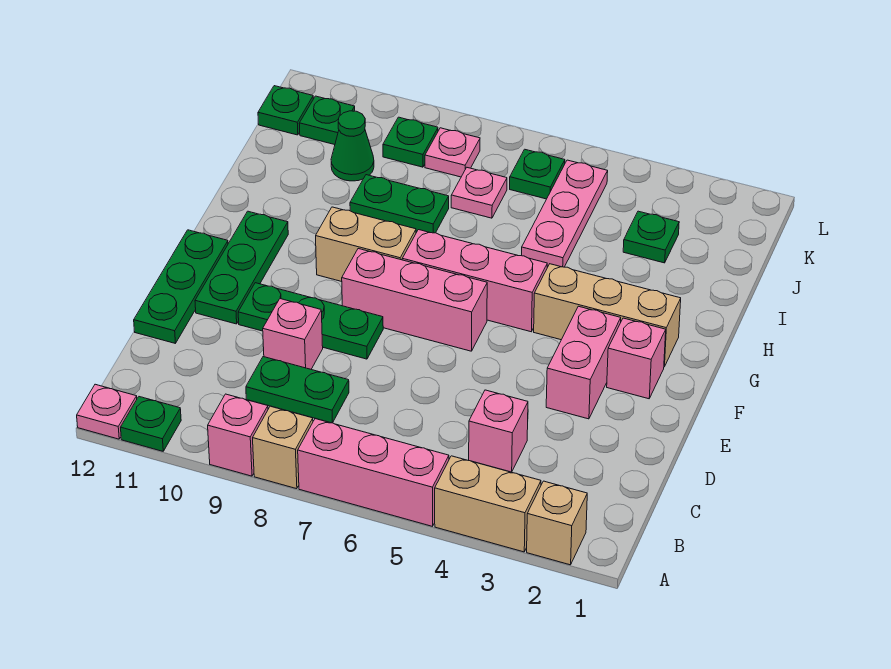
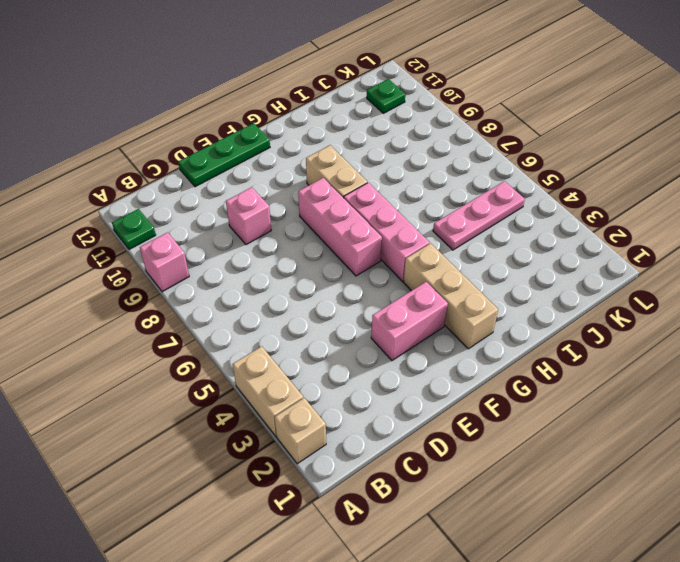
none -> pink brick A5:A7 level 1
none -> tan brick A8 level 1
none -> pink plate A12 level 1

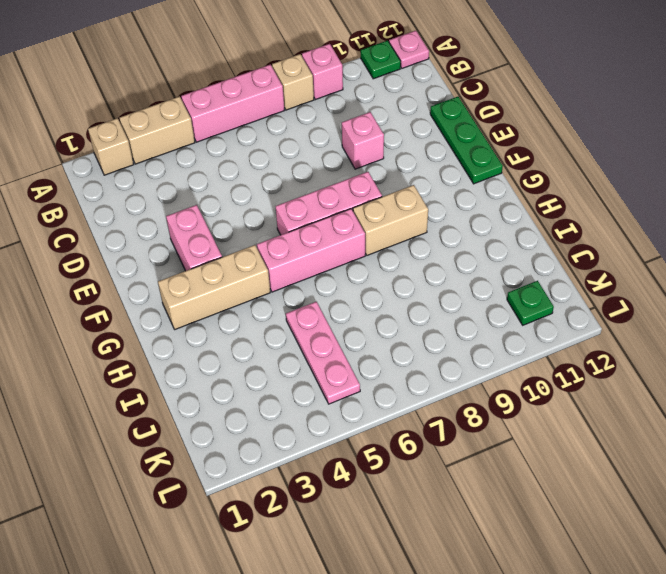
none -> pink brick C4 level 1
none -> green plate C8:C9 level 1
none -> green plate E8:E10 level 1

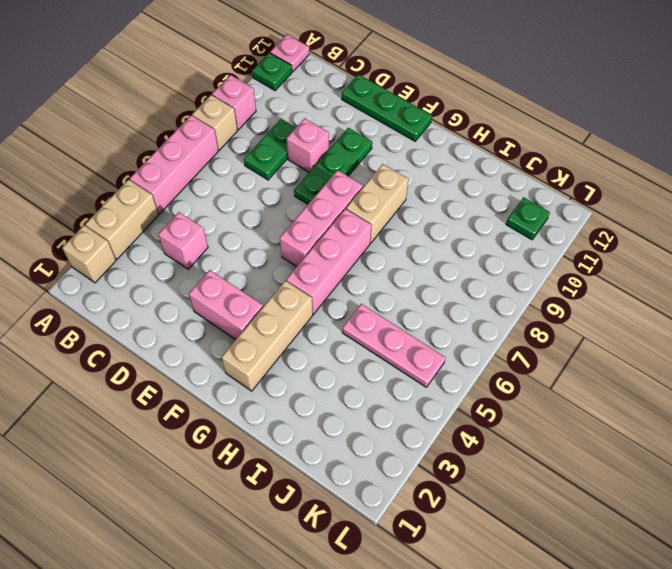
none -> green plate E11:G11 level 1
none -> pink brick F2 level 1
none -> green plate I8:I9 level 1

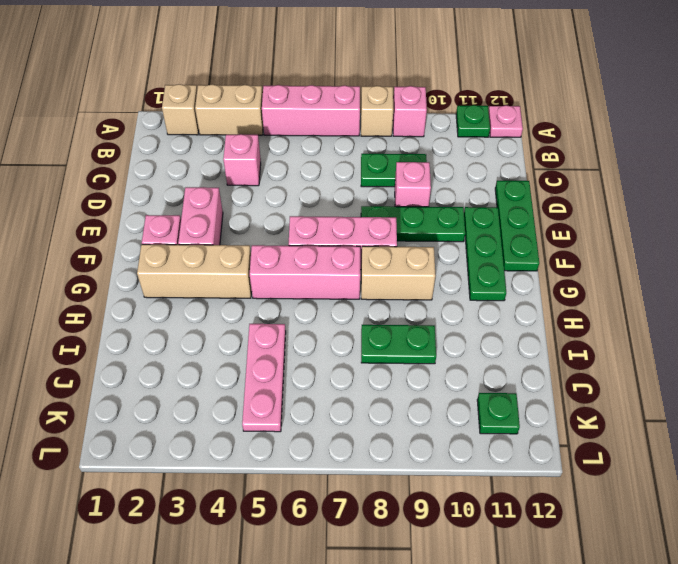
none -> green plate J3 level 1
none -> pink plate J7 level 1
none -> green cone J10 level 1

